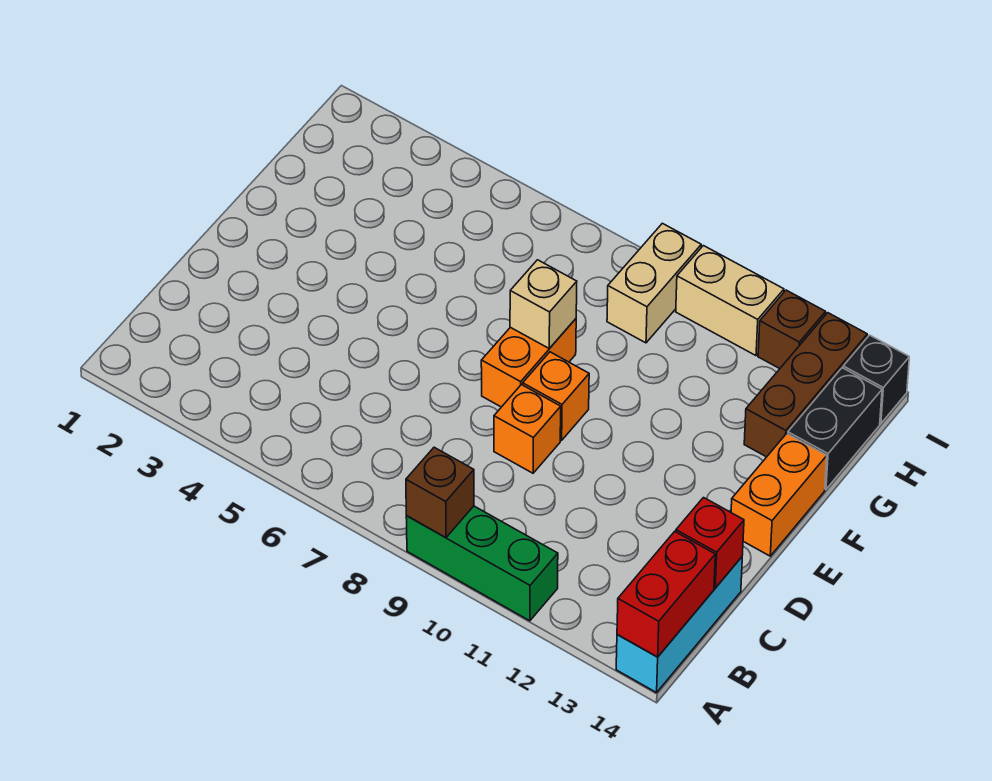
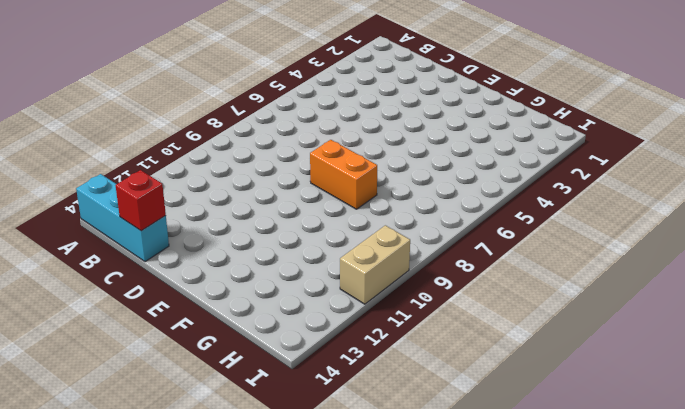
none -> green brick A9:A11 level 1
none -> orange brick D9 level 1
none -> orange brick E9 level 1

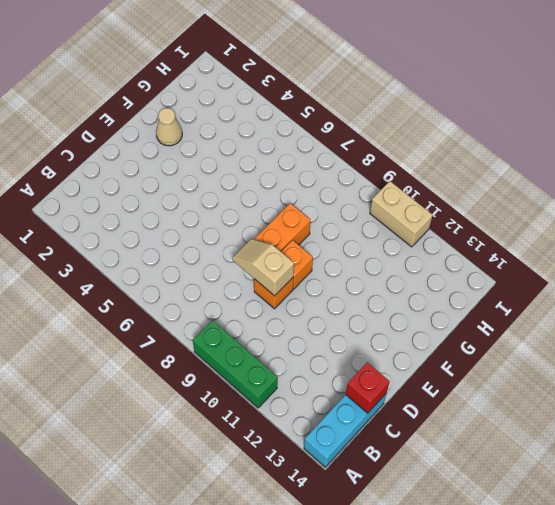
tan slope D8:D9 level 2 top 9 -> none
tan cone F2 level 1 -> none
none -> orange brick E14:F14 level 1
none -> brown brick G13:I13 level 1
none -> black brick G14:H14 level 1

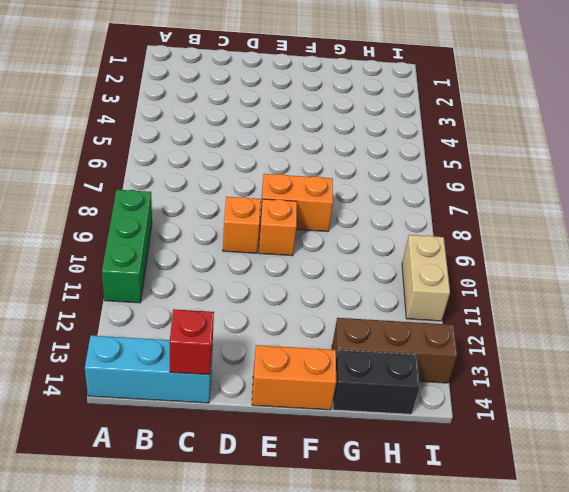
none -> tan brick H9:I9 level 1
none -> brown brick I12 level 1
none -> black brick I14 level 1

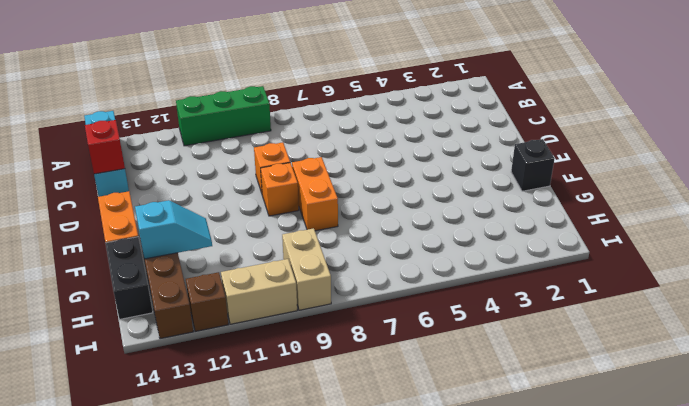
black brick F1 level 1 -> black brick I14 level 1
cyan slope G12:G13 level 2 top 13 -> none
none -> brown brick A9 level 2
none -> red brick A14:B14 level 2
none -> tan brick F8 level 2

